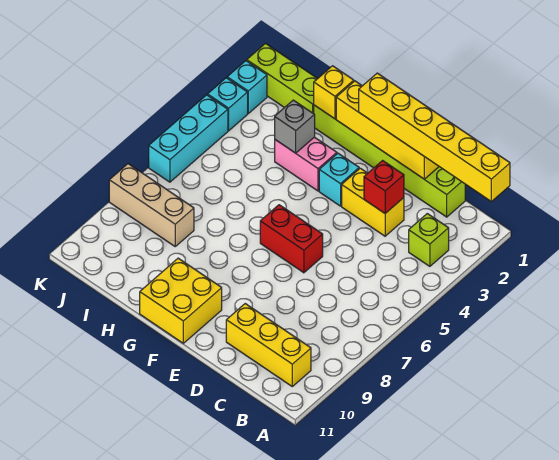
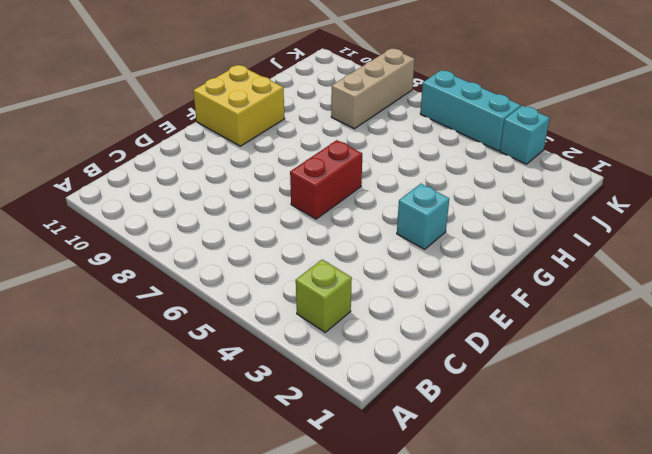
none -> yellow brick B10:D10 level 1
none -> lime brick C1:H1 level 1
none -> yellow brick D3:E3 level 1

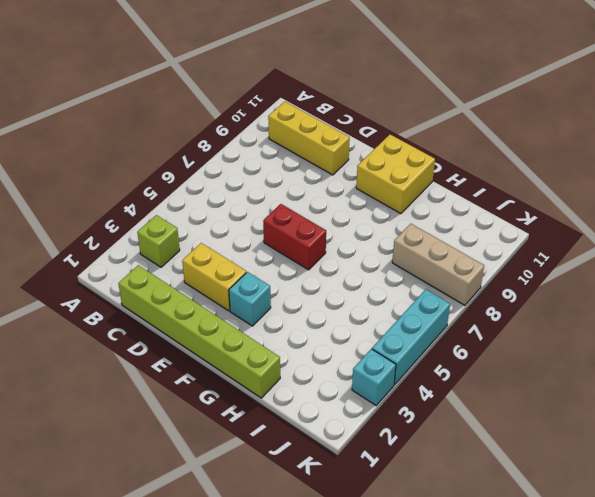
none -> pink brick G3:H3 level 1
none -> lime brick I1:K1 level 1
none -> cyan brick K2 level 1

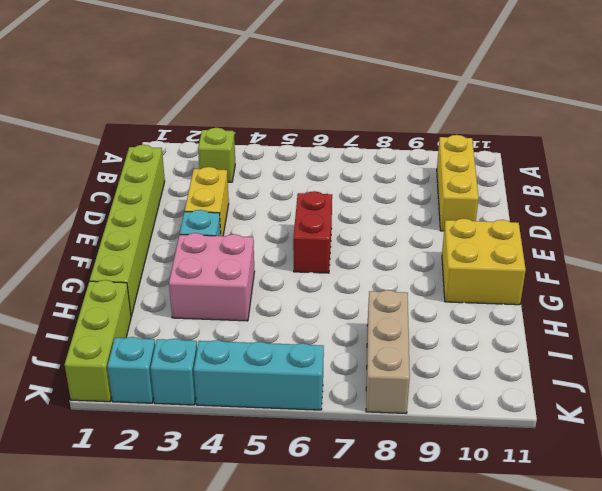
pink brick G3:H4 level 1 -> pink brick G3:H3 level 1
none -> yellow brick D1:G1 level 2
none -> red brick D3 level 2
none -> yellow brick H1 level 2

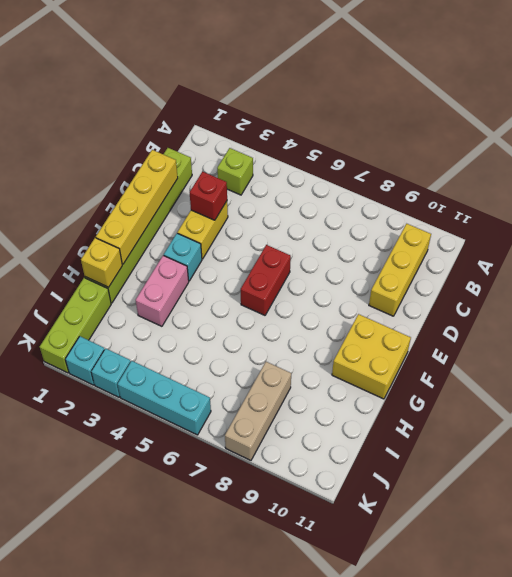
none -> grey brick H3 level 2
none -> yellow brick A1:F1 level 3

